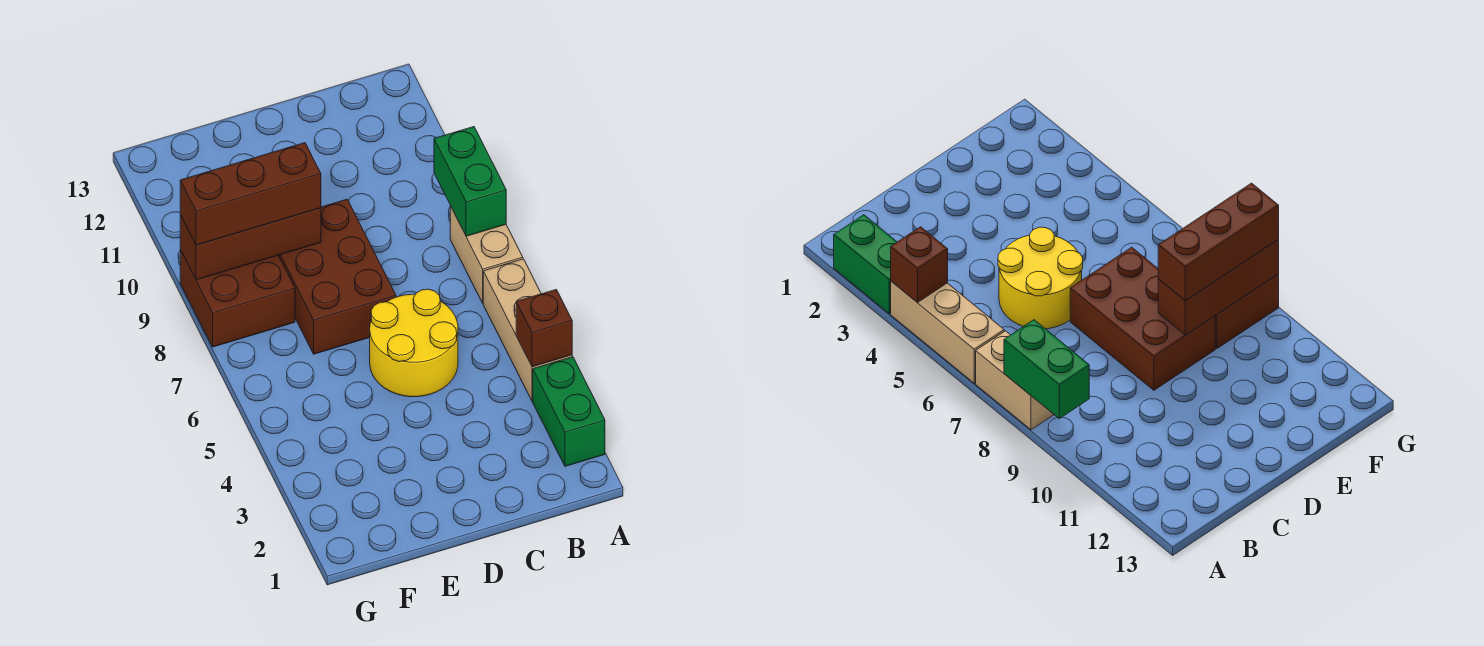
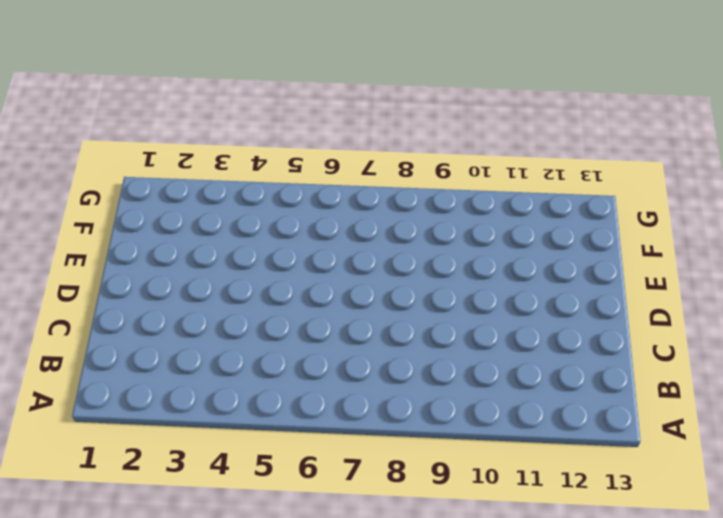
none -> green brick A2:A3 level 1
none -> tan brick A4:A6 level 1

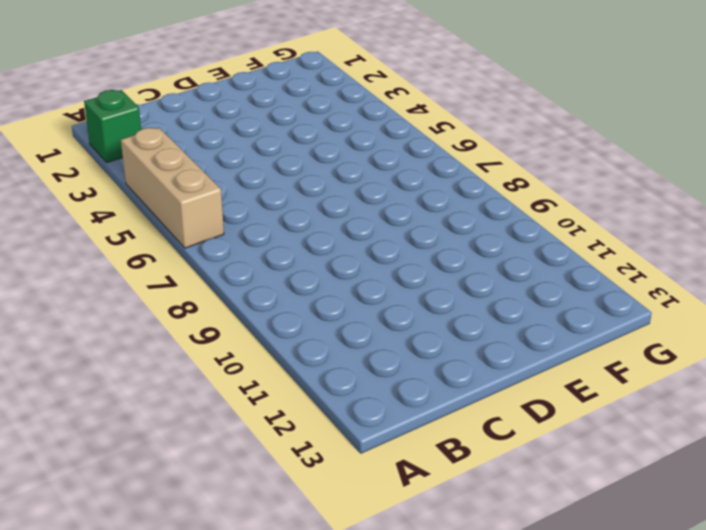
green brick A2 level 1 -> green brick A2:A3 level 1
none -> tan brick A7:A8 level 1
none -> yellow round brick C5:D6 level 1

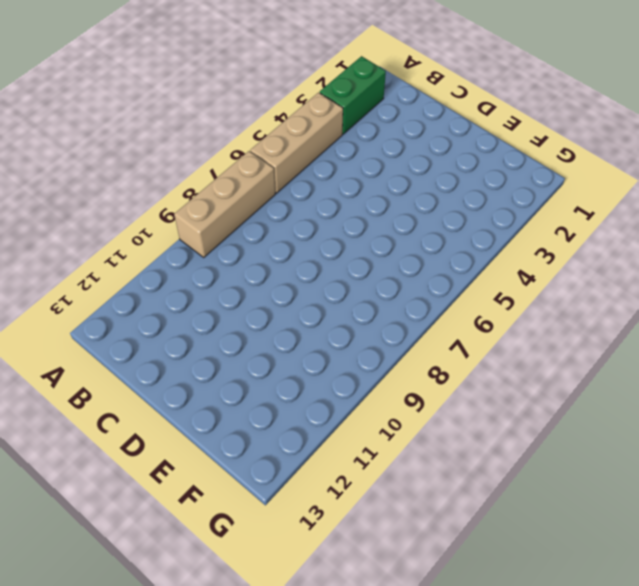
tan brick A7:A9 level 1 -> tan brick A7:A8 level 1
none -> yellow round brick C5:D6 level 1
none -> brown brick D7:E9 level 1

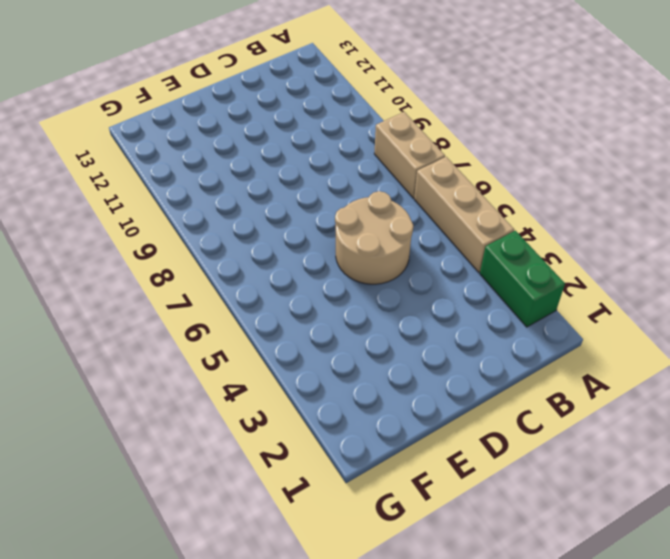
tan round brick C5:D6 level 1 -> yellow round brick C5:D6 level 1
none -> brown brick D7:E9 level 1
none -> brown brick F8:G9 level 1

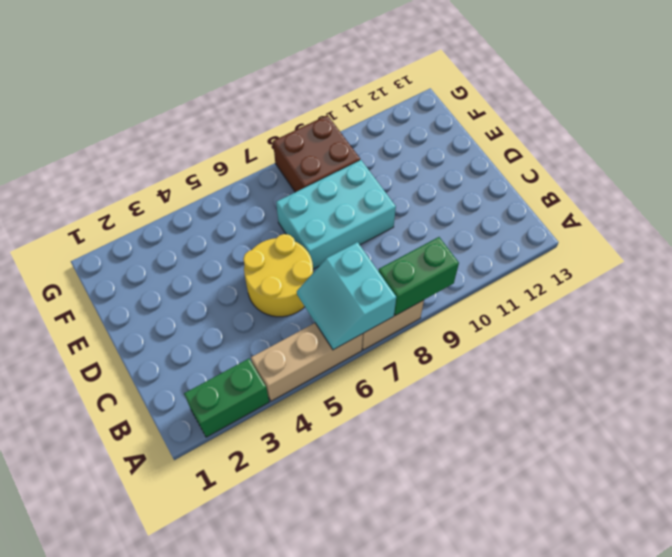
cyan slope A6:B7 level 2 top 7 -> none
cyan brick D7:E9 level 1 -> brown brick D7:E9 level 1
none -> brown brick A4 level 2
none -> brown brick E9:G9 level 2

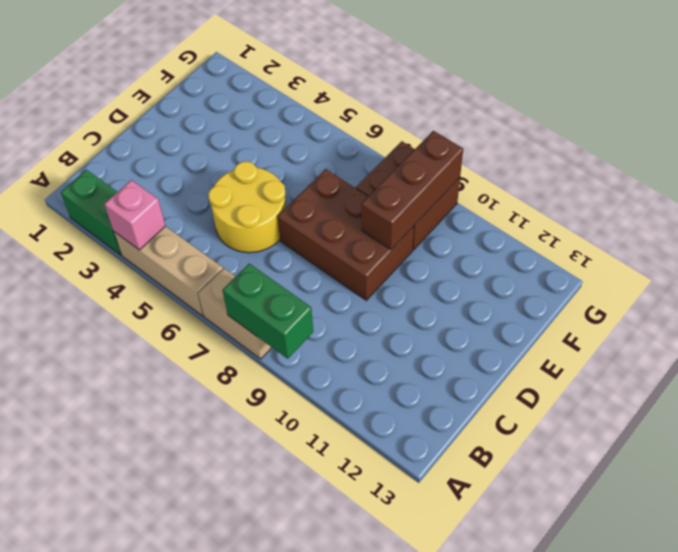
pink brick A4 level 2 -> brown brick A4 level 2
none -> brown brick E9:G9 level 3

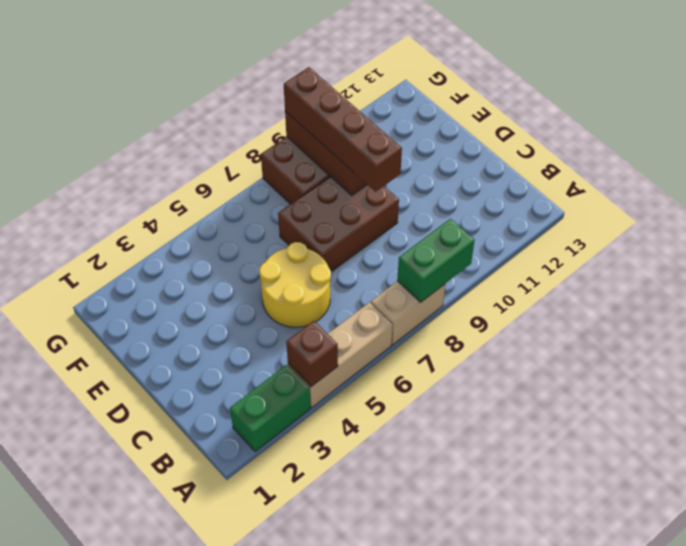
brown brick D9:G9 level 3 -> brown brick E9:G9 level 3

